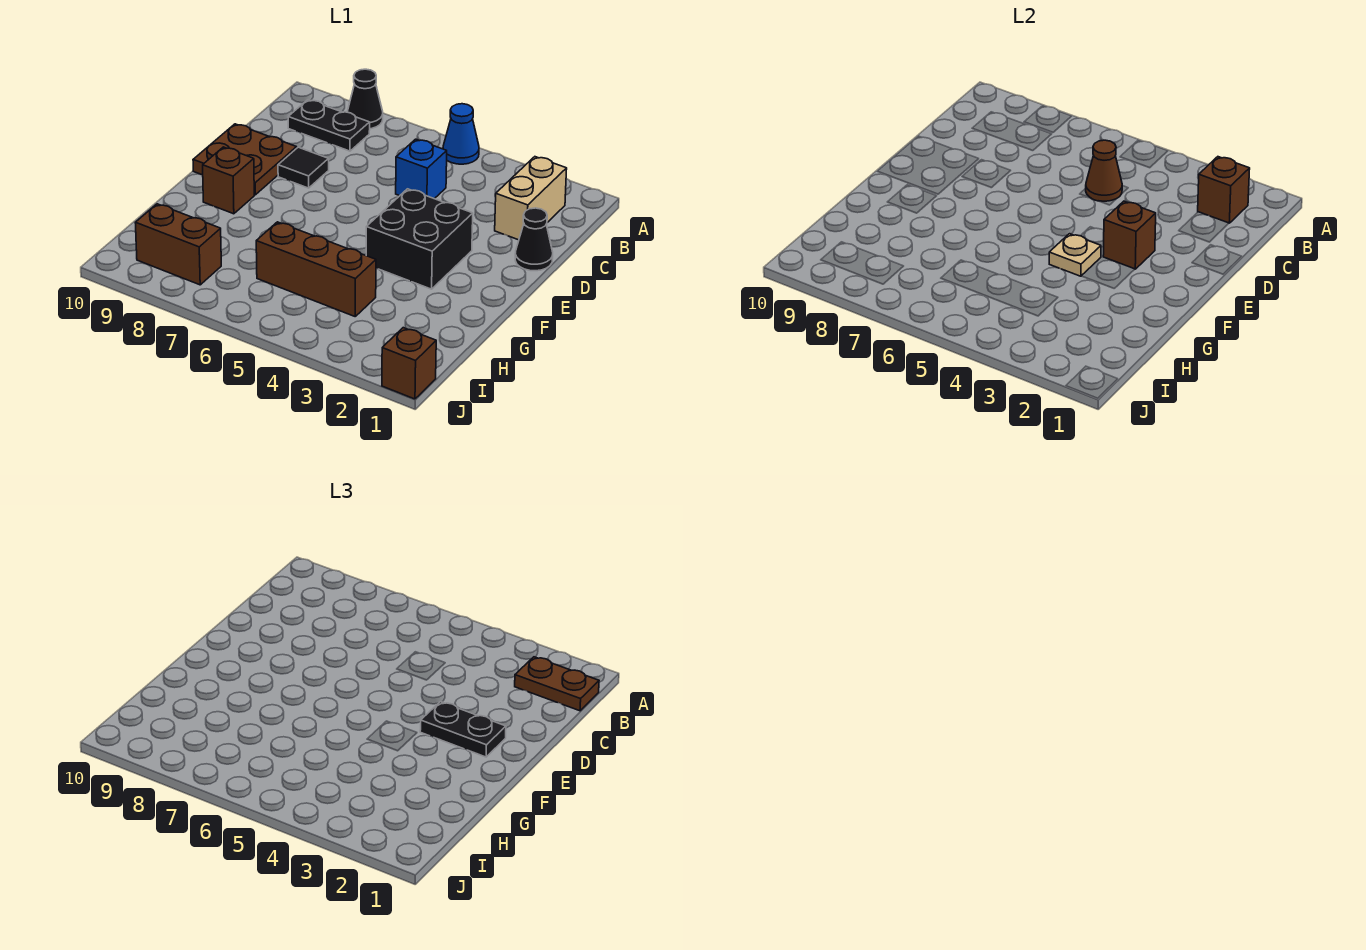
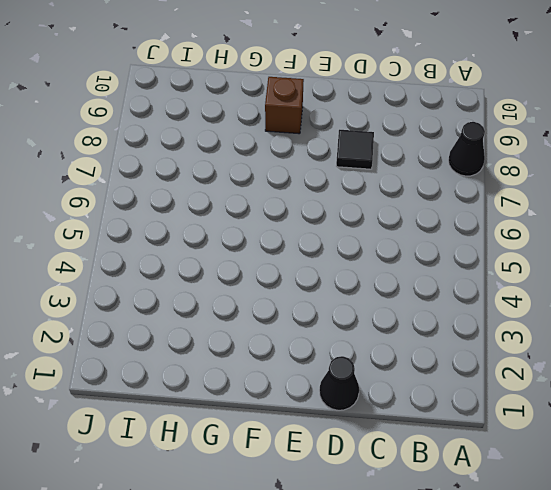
none -> blue cone A5 level 1
none -> tan brick B2:C2 level 1
none -> black plate B8:B9 level 1

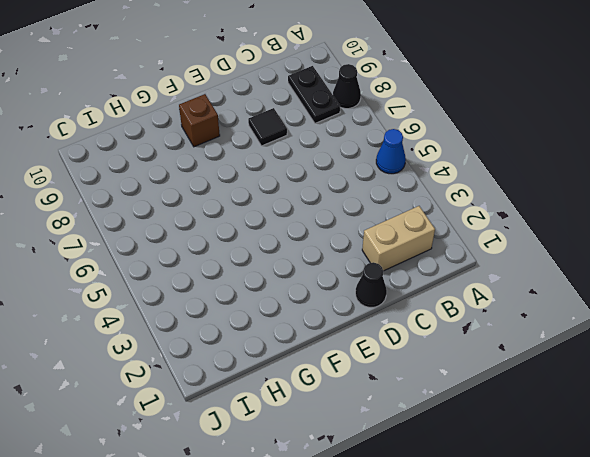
none -> blue brick C5 level 1
none -> brown plate D9:E10 level 1
none -> black brick E3:F4 level 1

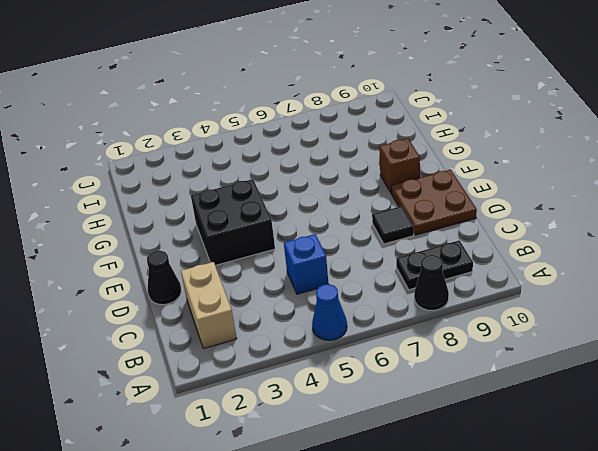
none -> brown brick H4:H6 level 1
none -> brown brick I8:I9 level 1
none -> brown brick J1 level 1

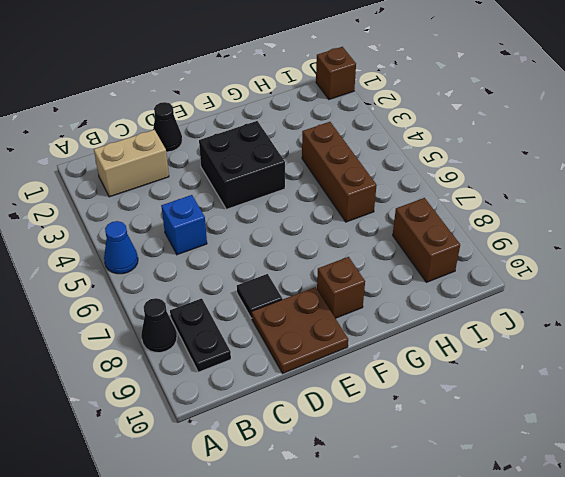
none -> brown brick B2 level 2
none -> brown cone C5 level 2
none -> brown brick E3 level 2

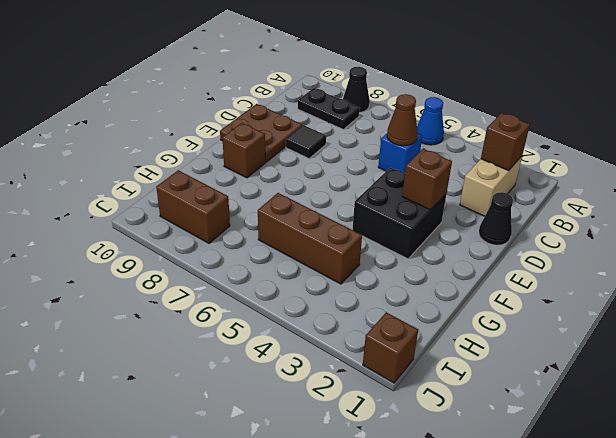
none -> tan plate F4 level 2
none -> brown plate B1:B2 level 3
none -> black plate E2:E3 level 3

